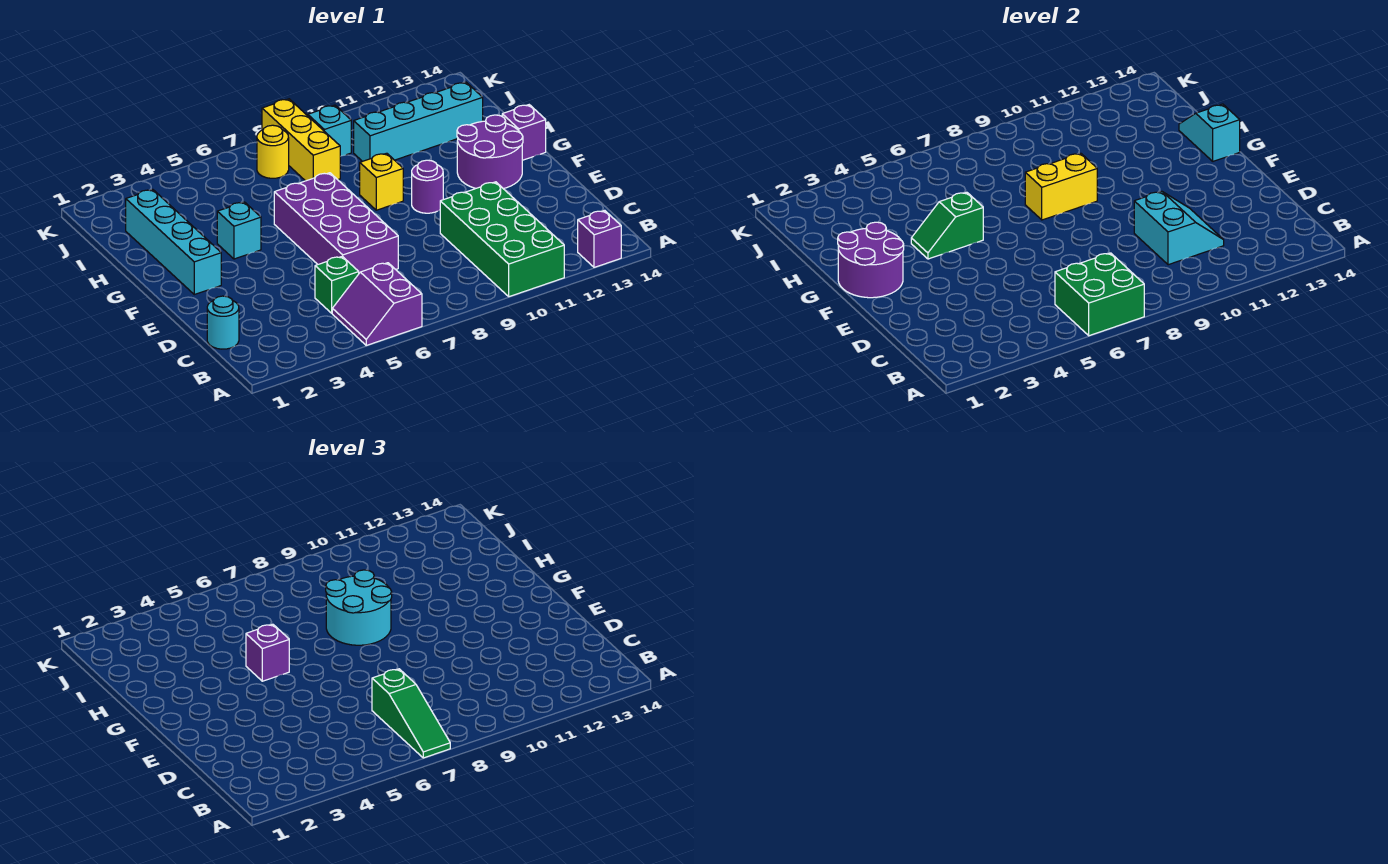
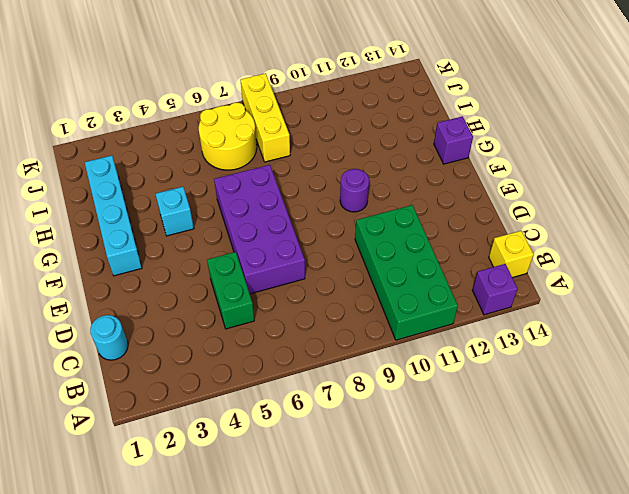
yellow brick B14 level 1 -> yellow brick G9 level 1
green brick C5:D5 level 1 -> green brick C5 level 1
yellow round brick I6:J7 level 1 -> yellow round brick J7 level 1
none -> purple slope A5:B6 level 1 top 6
none -> purple round brick F12:G13 level 1
none -> cyan brick I10:I13 level 1

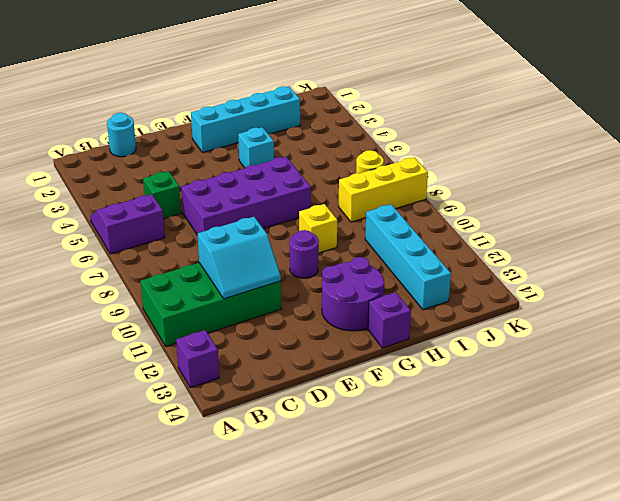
none -> cyan brick J9 level 1
none -> green brick A6:B7 level 2
none -> purple round brick F1:G2 level 2

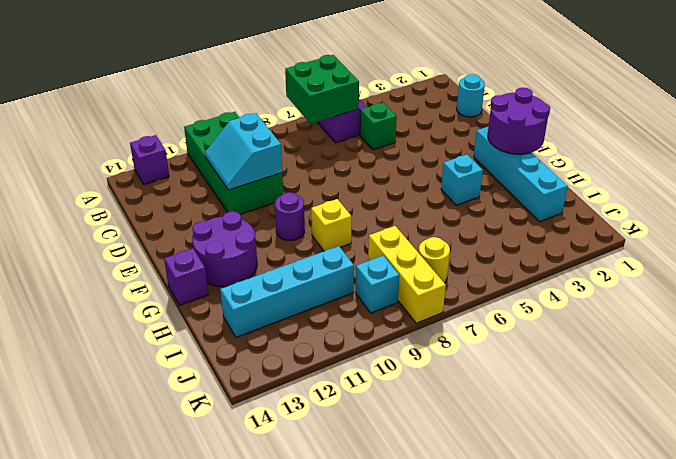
none -> purple brick D6:G7 level 1
none -> green slope G4:G5 level 2 top 5
none -> yellow brick G8:G9 level 2

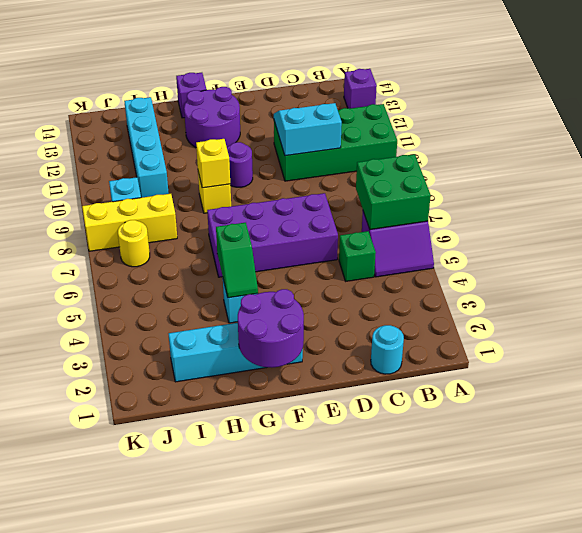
yellow brick G9 level 2 -> yellow brick G8:G9 level 2
none -> cyan slope G14:H14 level 2 top G
none -> green slope A7:C7 level 3 top C
none -> purple brick G5 level 3

